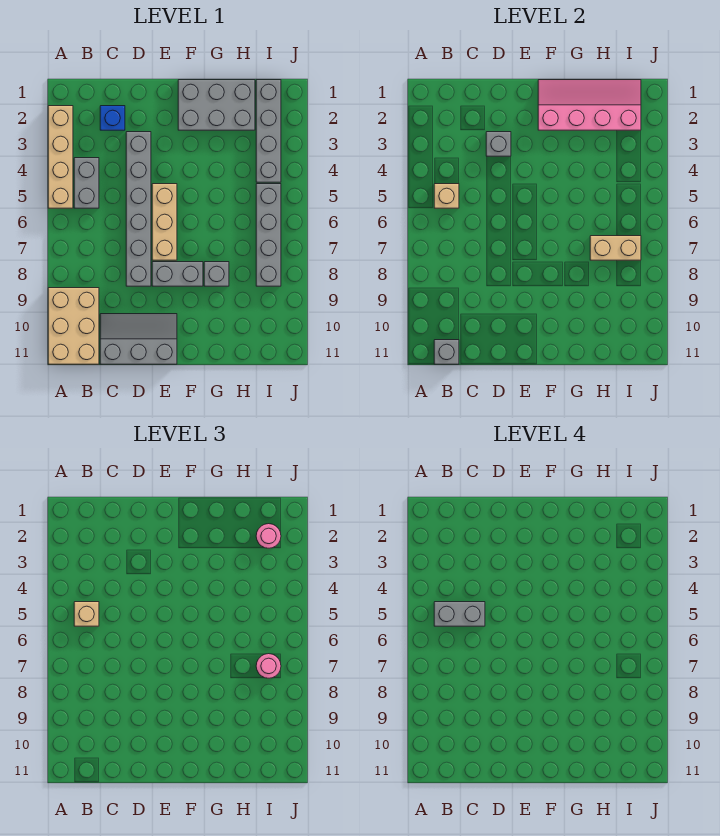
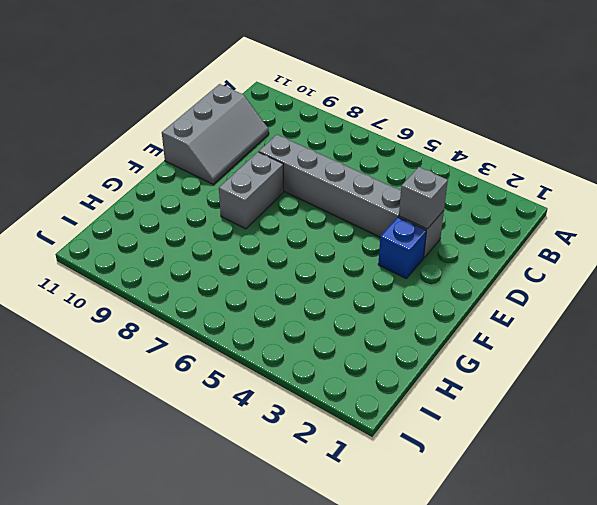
blue brick E3 level 1 -> blue brick C2 level 1
none -> tan brick A2:A5 level 1
none -> tan brick A9:B11 level 1
none -> grey brick B4:B5 level 1

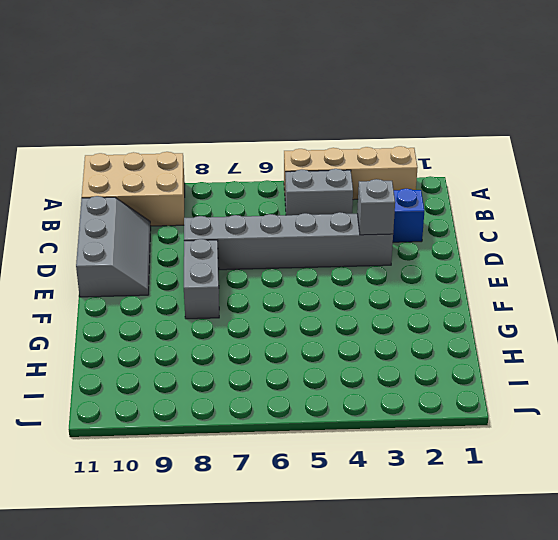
none -> tan brick E5:E7 level 1
none -> grey brick F1:H2 level 1
none -> grey brick G8 level 1

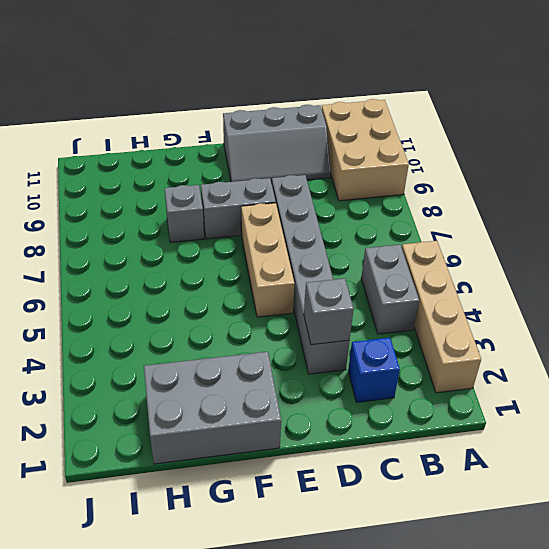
none -> grey brick I1:I4 level 1
none -> grey brick I5:I8 level 1
none -> tan brick B5 level 2

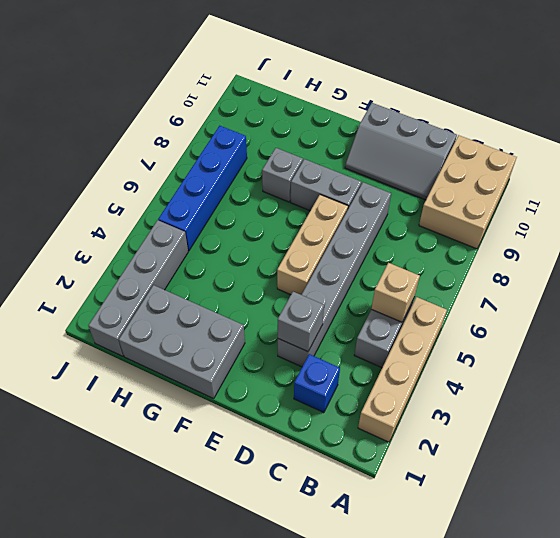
blue brick I5:I8 level 1 -> grey brick I5:I8 level 1
none -> grey brick B11 level 2
none -> pink slope F1:I2 level 2 top 2
none -> tan brick H7:I7 level 2

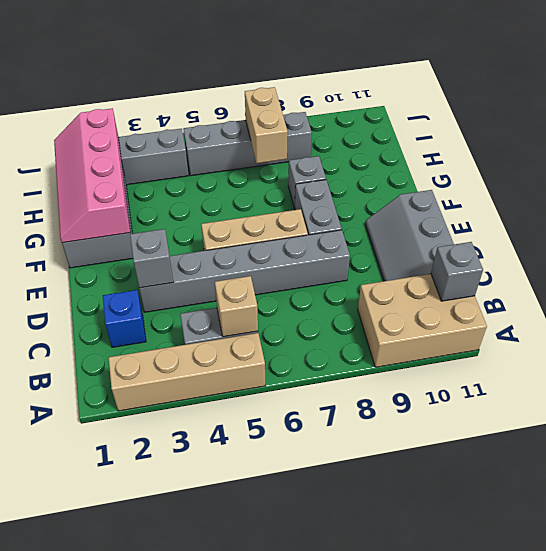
none -> tan brick B5 level 3
none -> pink round brick I2 level 3
none -> pink round brick I7 level 3

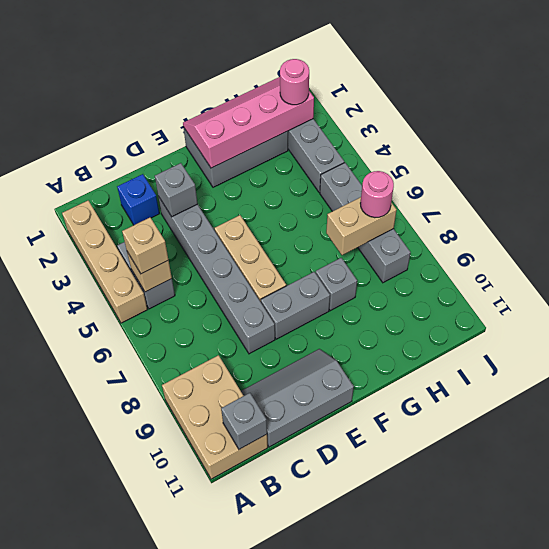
none -> grey brick B5:C5 level 4

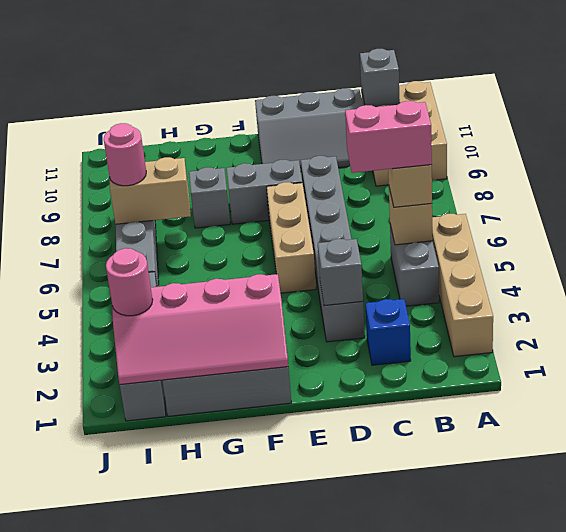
pink brick B5:C5 level 4 -> grey brick B5:C5 level 4

